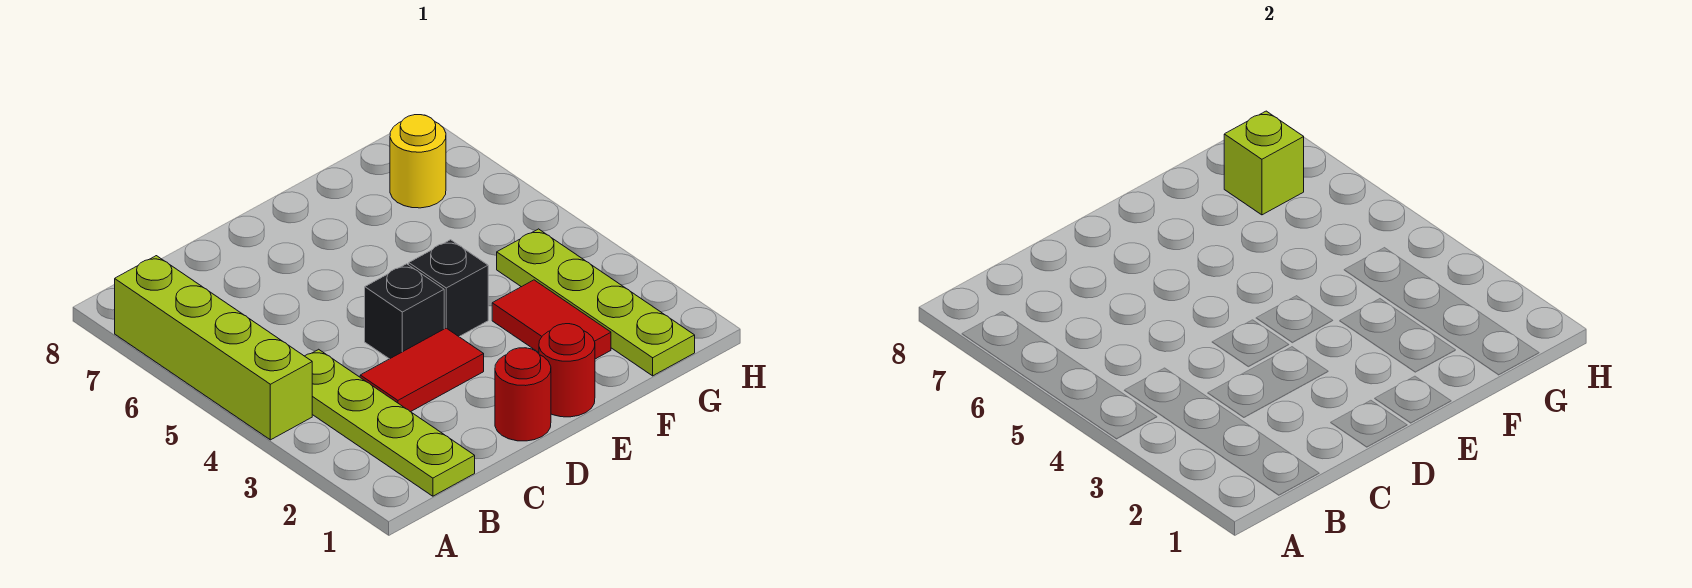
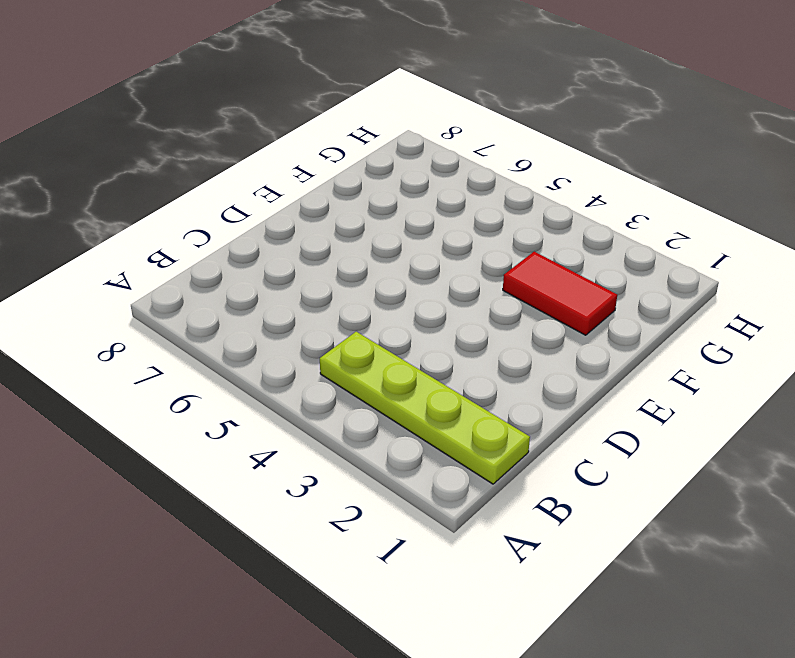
none -> lime brick A4:A7 level 1
none -> red tile C3:D3 level 1

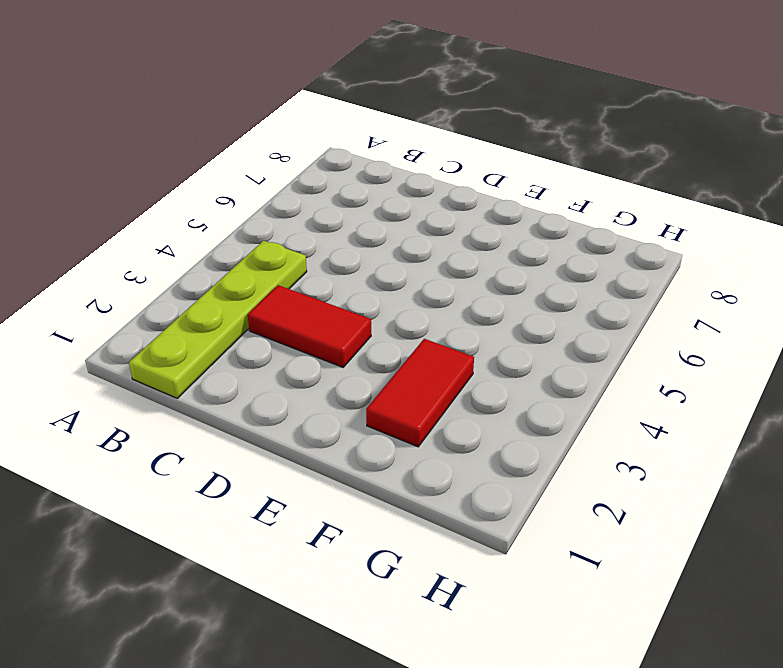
none -> lime brick A4:A7 level 1
none -> red round brick D1 level 1

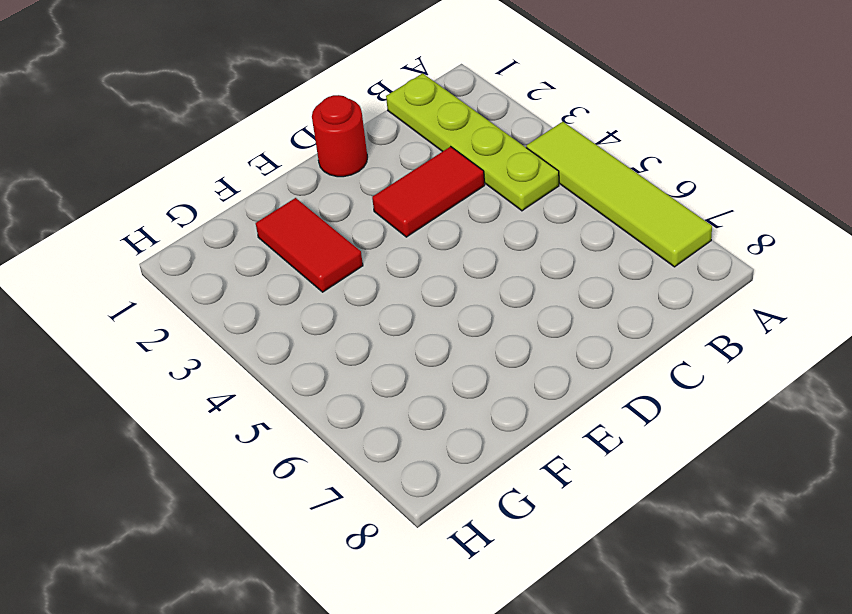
lime tile A4:A7 level 1 -> lime brick A4:A7 level 1
none -> black brick D4 level 1
none -> red round brick E1 level 1

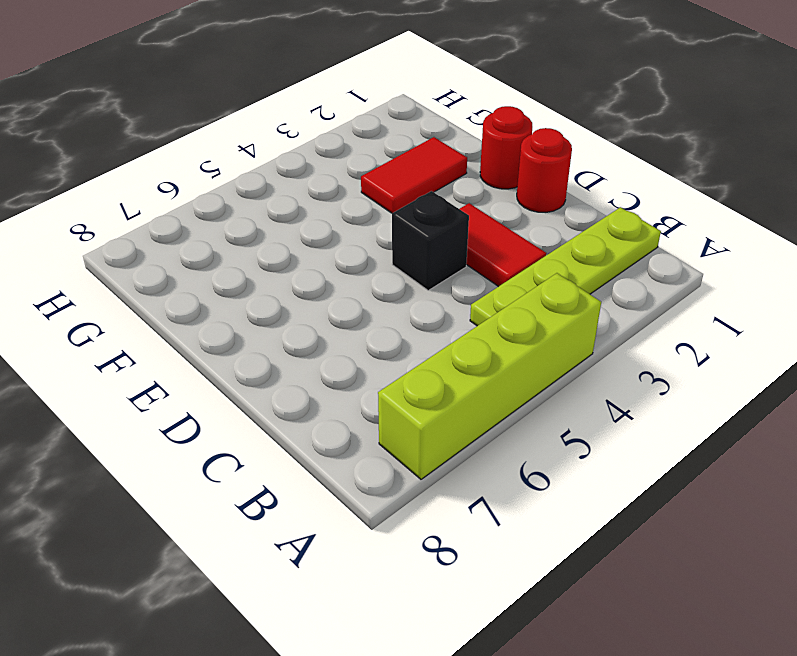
none -> black brick E4 level 1
none -> lime plate G1:G4 level 1

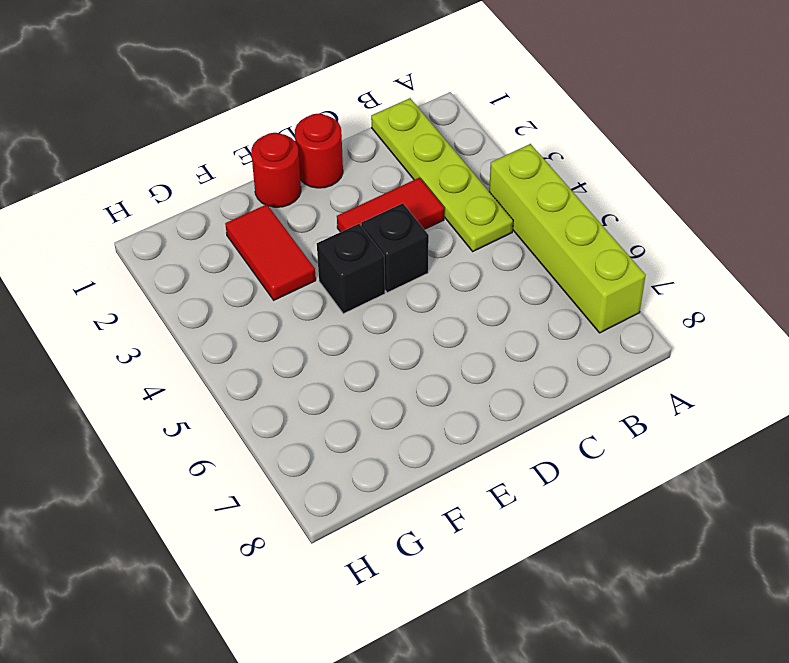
none -> lime plate G1:G4 level 1
none -> yellow round brick G7 level 1

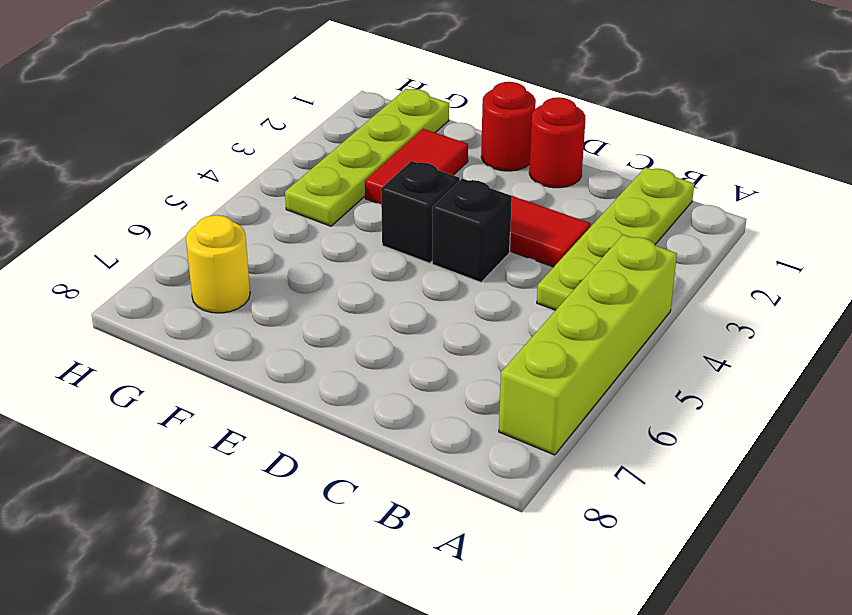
none -> lime brick G7 level 2

